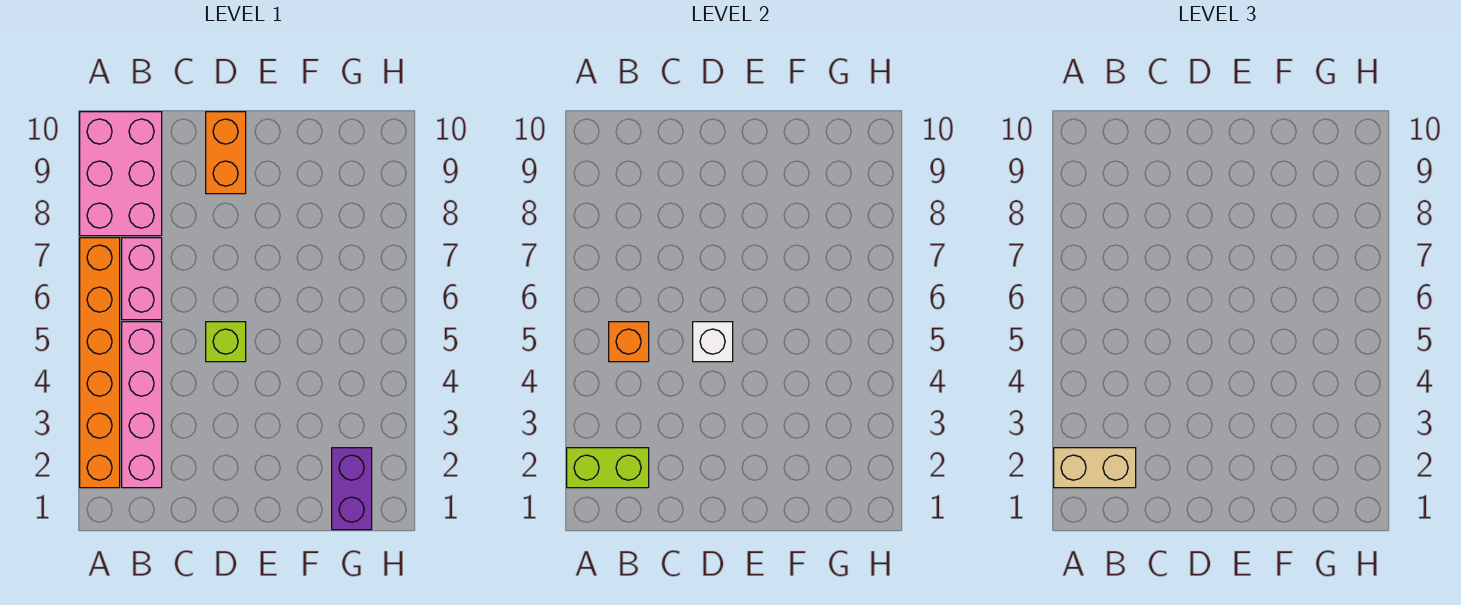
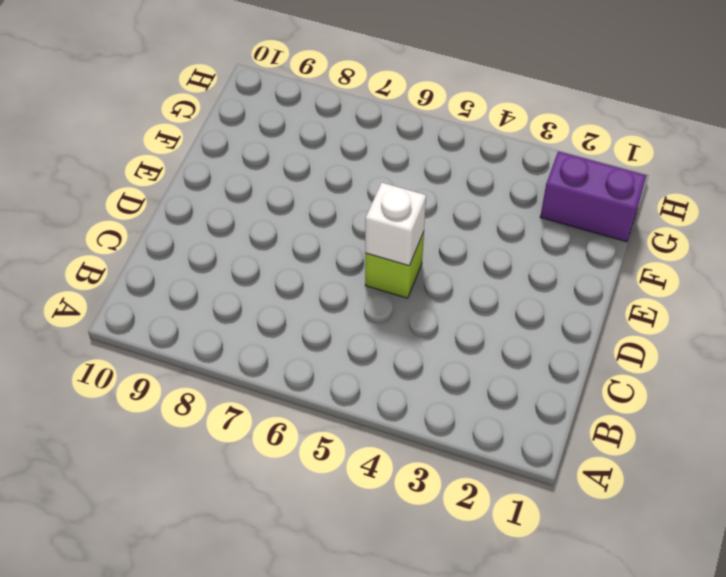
none -> orange brick A2:A7 level 1
none -> pink brick A8:B10 level 1

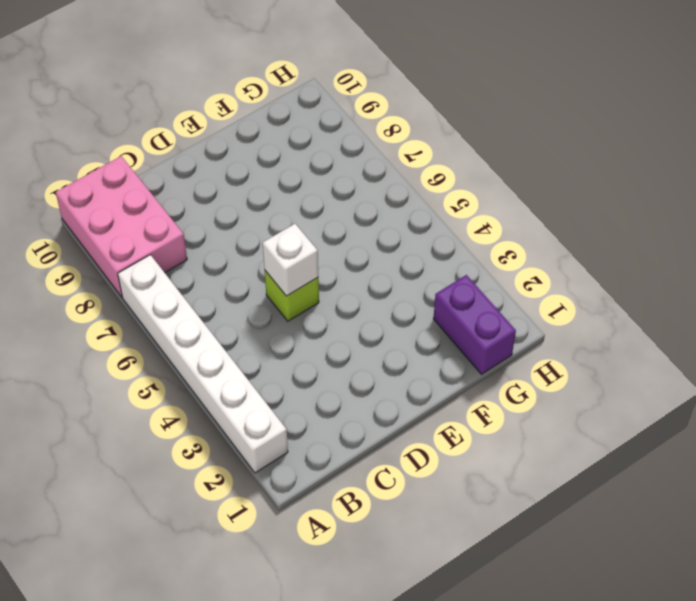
white brick A2:A7 level 1 -> orange brick A2:A7 level 1
none -> pink brick B2:B5 level 1
none -> pink brick B6:B7 level 1

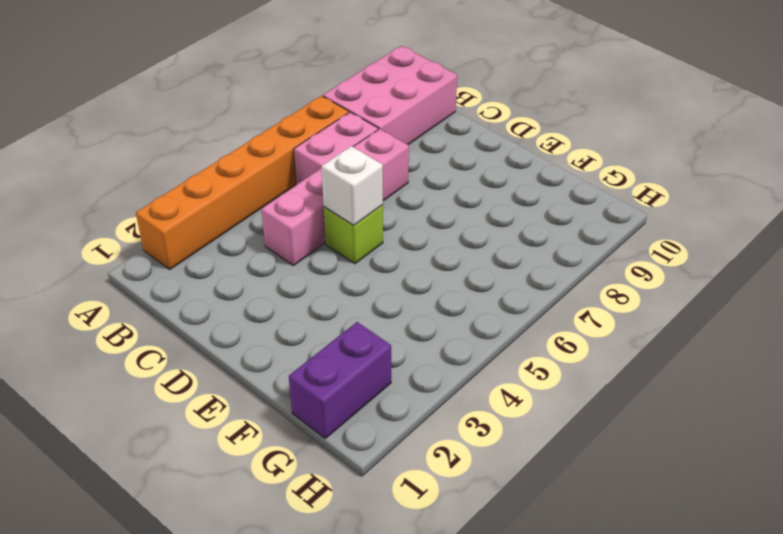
pink brick C4:C7 level 1 -> pink brick B2:B5 level 1
none -> orange brick D9:D10 level 1
none -> lime brick A2:B2 level 2

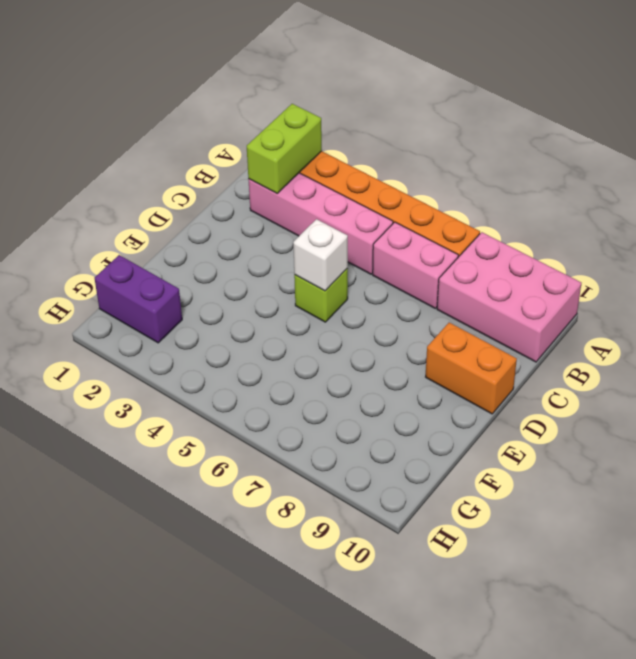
none -> orange brick B5 level 2
none -> tan brick A2:B2 level 3

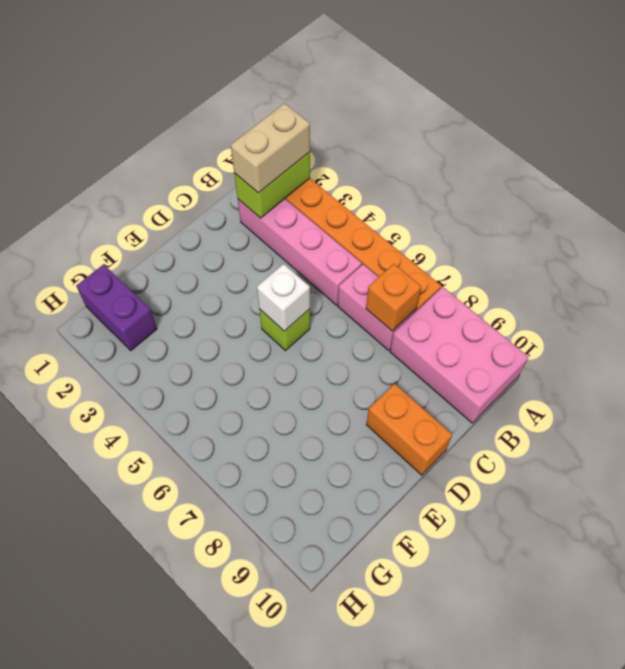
orange brick B7 level 2 -> orange brick B5 level 2

